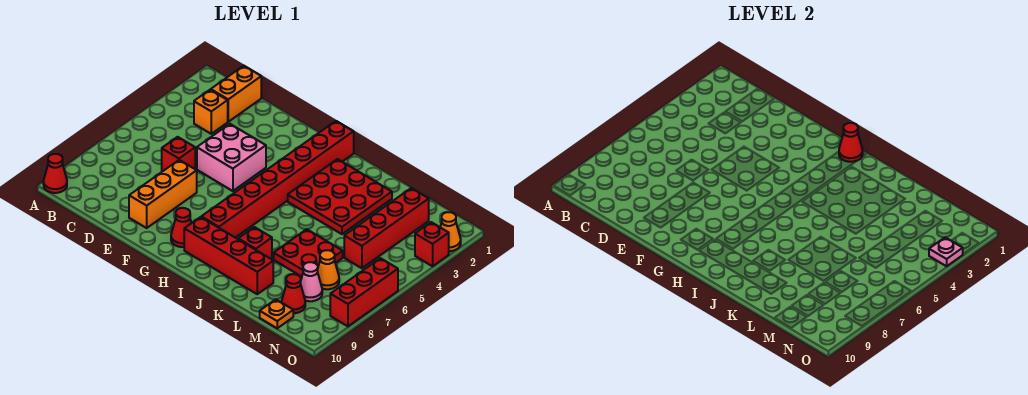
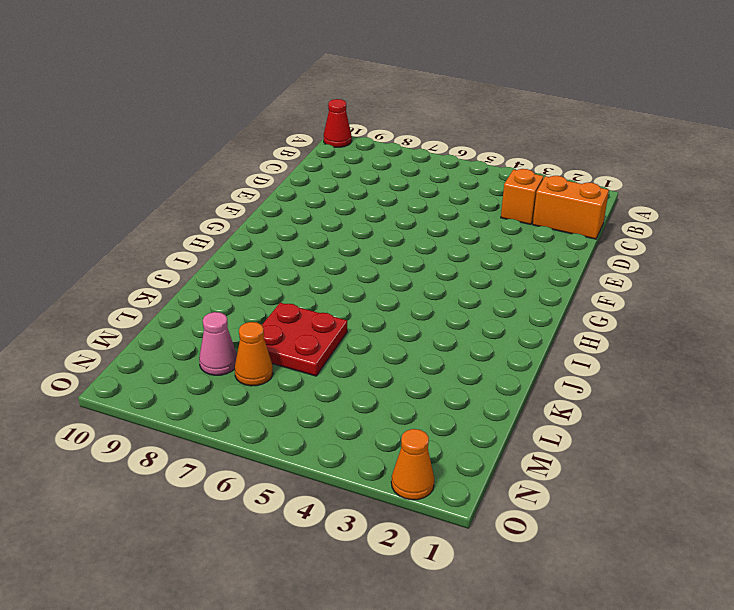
none -> red brick D6 level 1
none -> pink brick E4:F5 level 1
none -> orange brick E7:E9 level 1

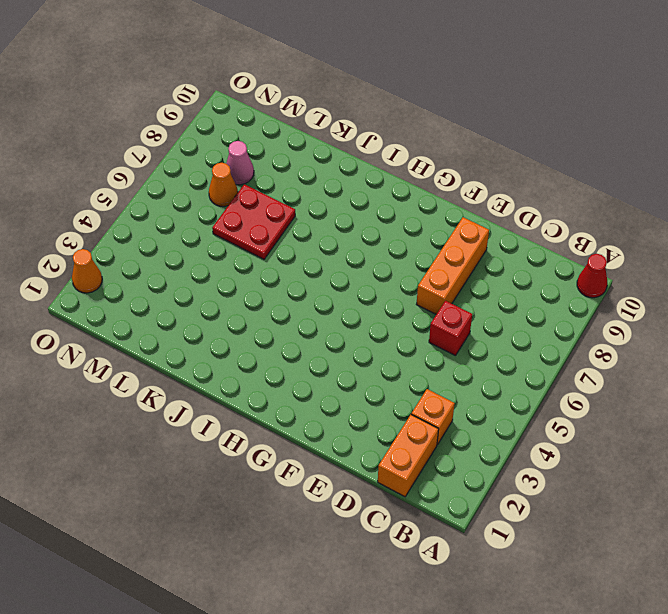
none -> pink brick E4:F5 level 1
none -> red cone G9 level 1
none -> red brick H1:H8 level 1

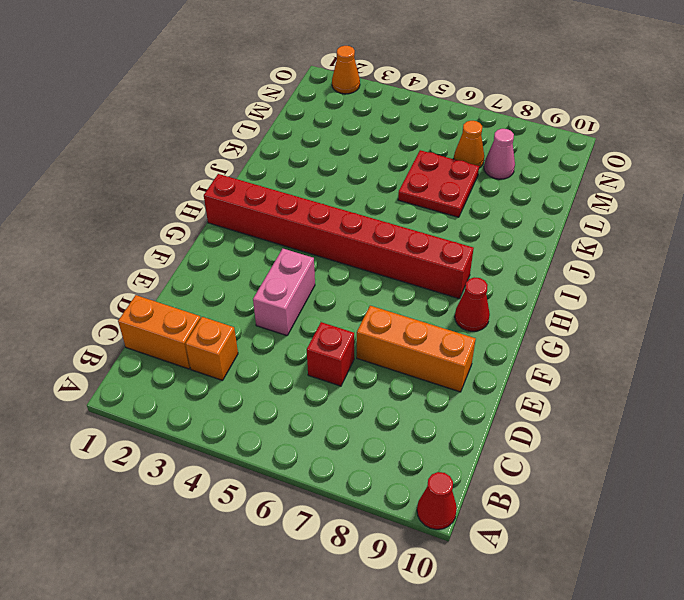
pink brick E4:F4 level 1 -> pink brick E4:F5 level 1
none -> red brick H9:K9 level 1
none -> red plate I2:K4 level 1
none -> red brick J8 level 1

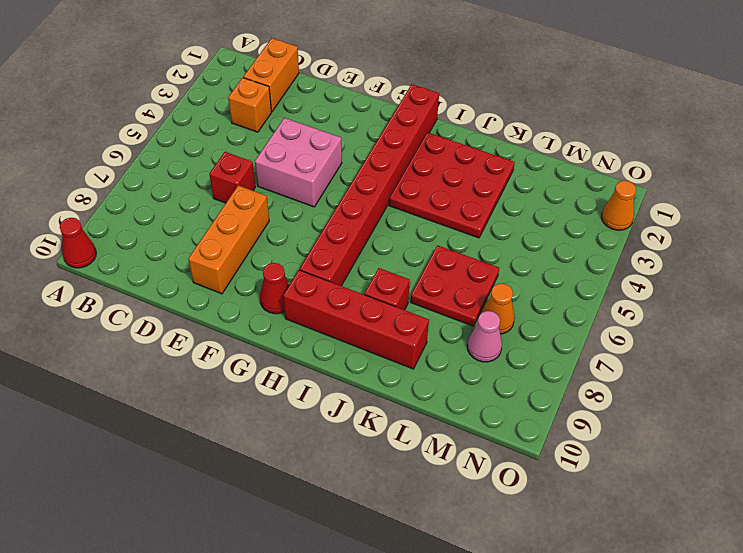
none -> red brick M2:M5 level 1
none -> red cone M9 level 1
none -> orange plate M10 level 1

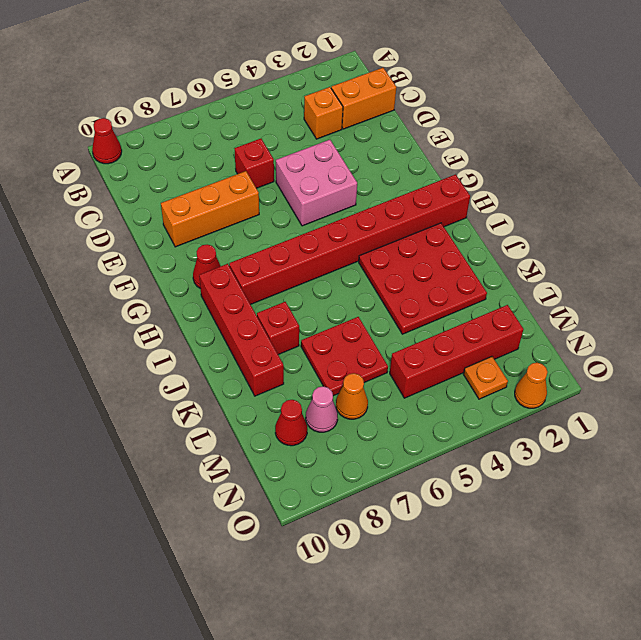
orange plate N3 level 1 -> orange plate M10 level 1
none -> red brick O3 level 1
none -> red brick O6:O8 level 1
none -> red cone H1 level 2

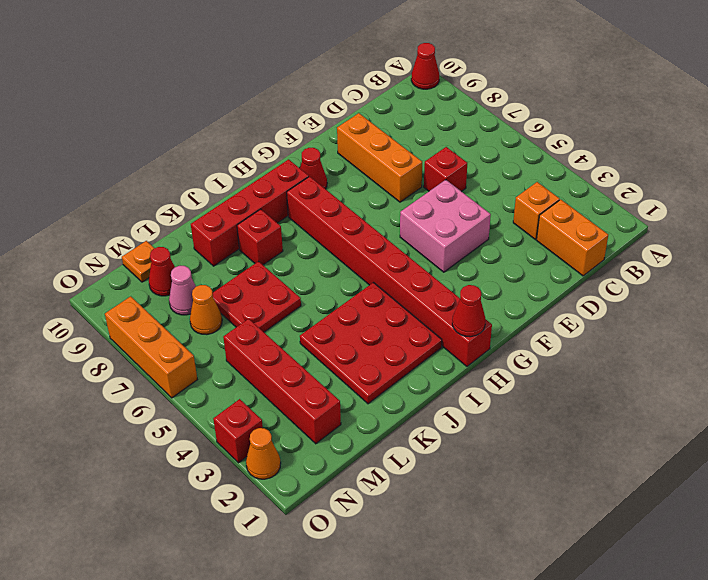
orange brick O6:O8 level 1 -> red brick O6:O8 level 1
none -> pink plate O3 level 2

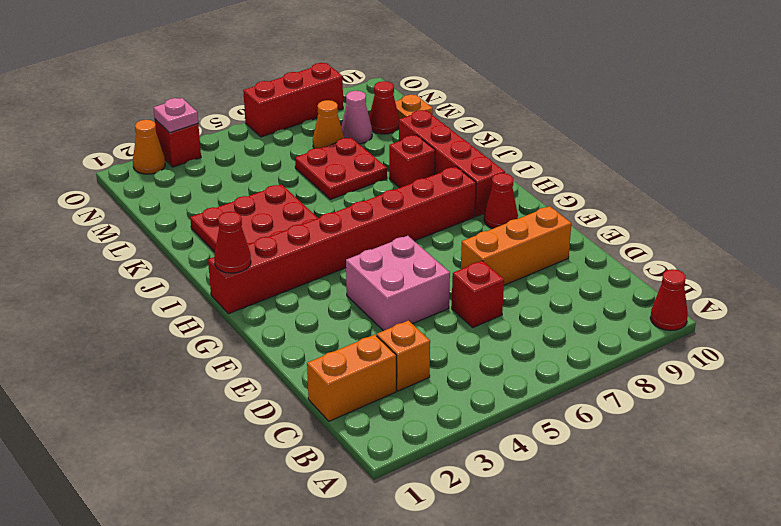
none -> red brick M2:M5 level 1

